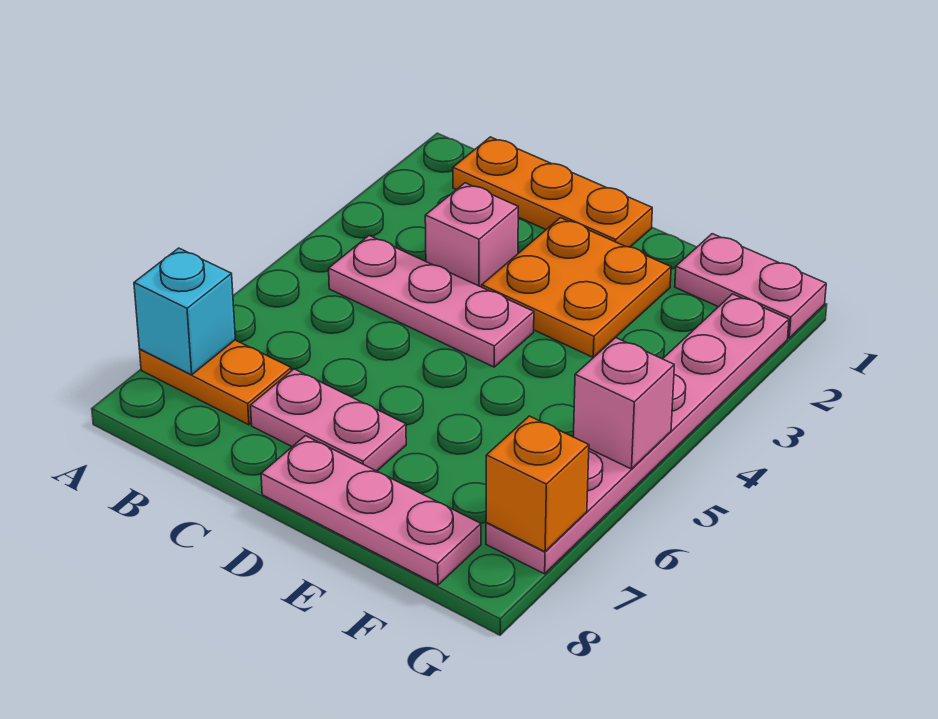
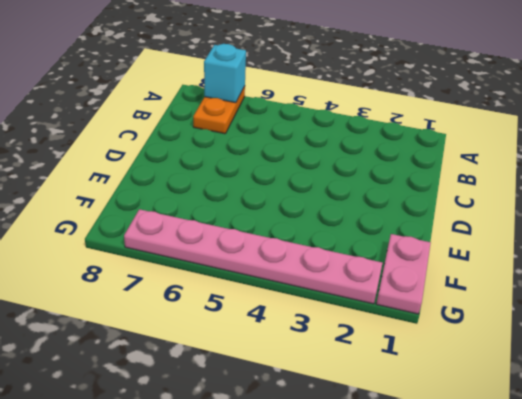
none -> orange plate B1:D1 level 1
none -> pink plate B4:D4 level 1
none -> pink brick C3 level 1

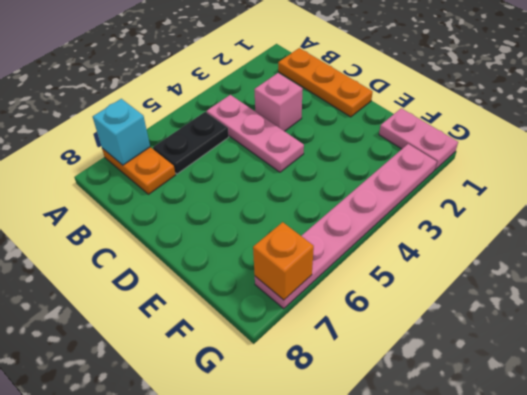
black plate B5:B6 level 1 -> none
none -> pink plate C7:D7 level 1
none -> orange plate D2:E3 level 1
none -> pink plate D8:F8 level 1

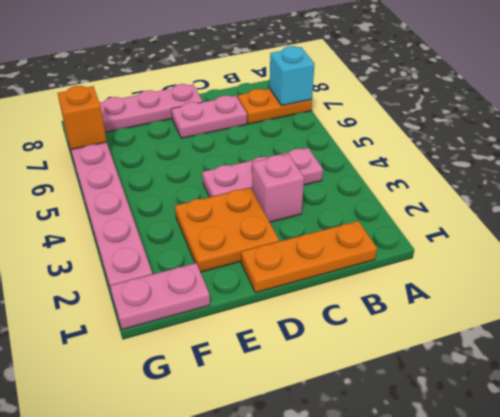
none -> pink brick G5 level 2

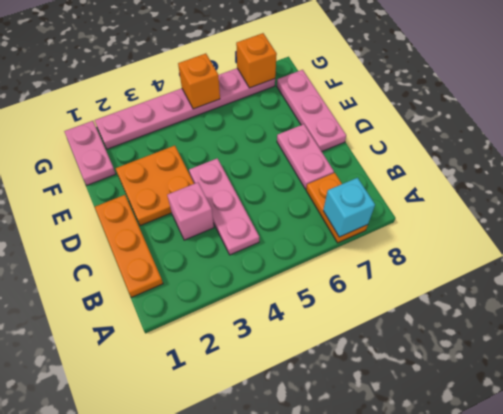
orange brick G5 level 2 -> pink brick G5 level 2

